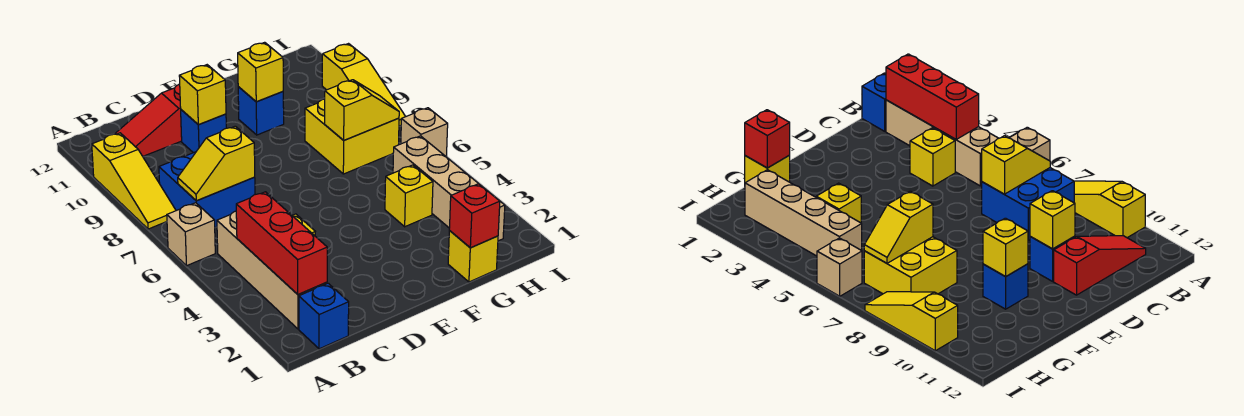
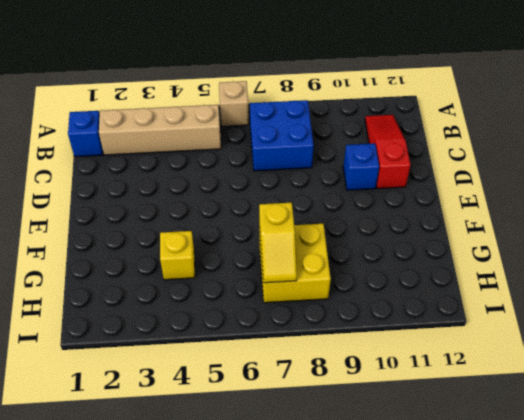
none -> yellow slope A8:A10 level 1 top 10
none -> yellow brick C4 level 1
none -> blue brick F10 level 1

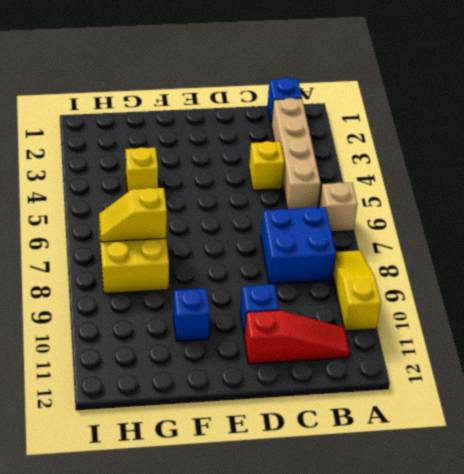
none -> yellow brick G1 level 1
none -> tan brick H2:H5 level 1
none -> tan brick I6 level 1

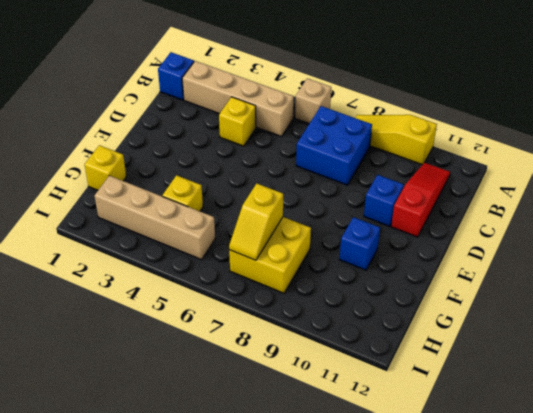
none -> tan brick I6 level 1
none -> yellow slope I8:I10 level 1 top 10
none -> red brick B2:B4 level 2

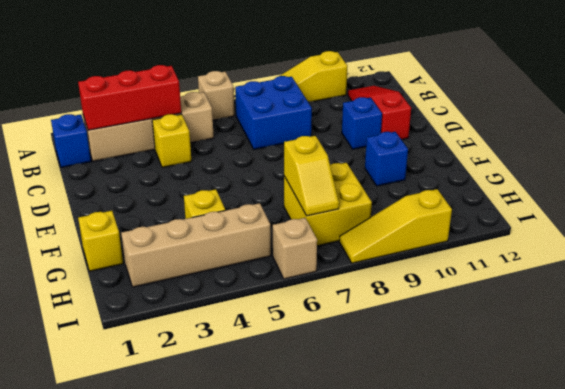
none -> yellow slope B7:C7 level 2 top C
none -> yellow brick D10 level 2
none -> yellow brick F10 level 2

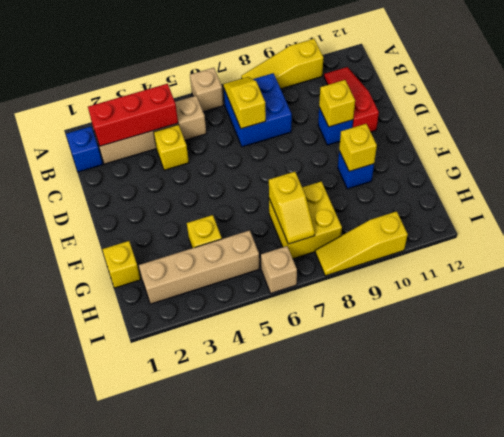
none -> red brick G1 level 2

